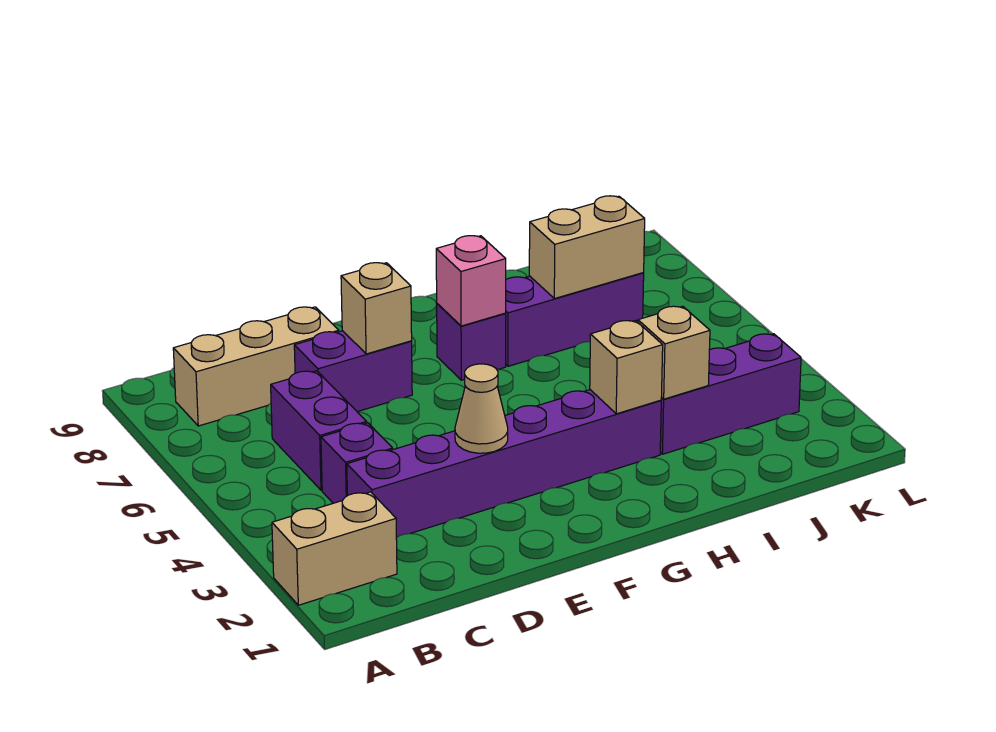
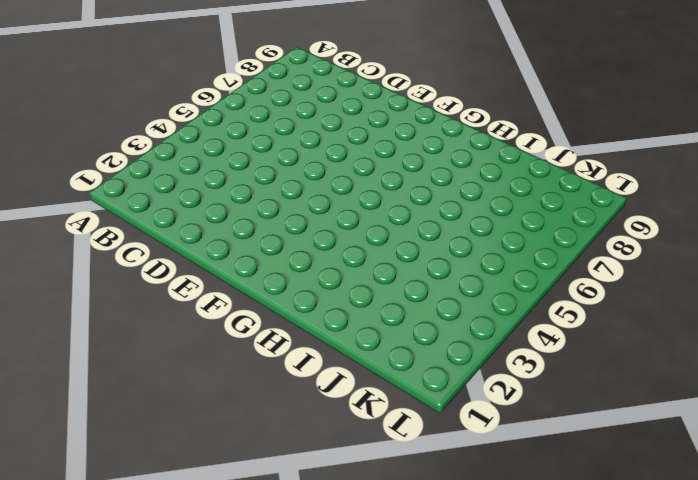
none -> tan brick A2:B2 level 1
none -> tan brick B8:D8 level 1
none -> purple brick C3:H3 level 1

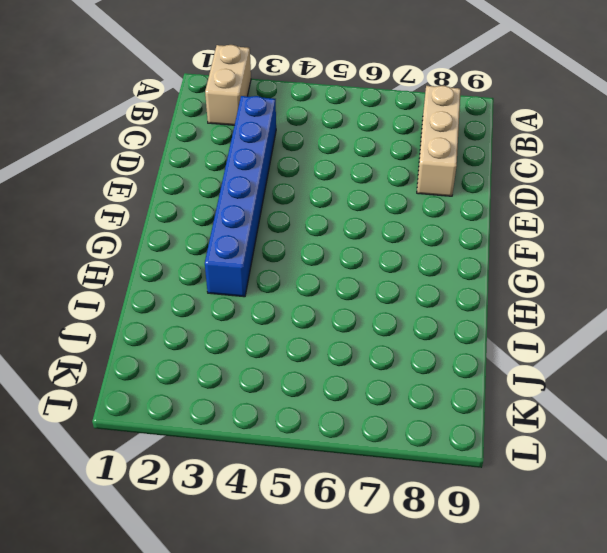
blue brick C3:H3 level 1 -> purple brick C3:H3 level 1
none -> purple brick C4 level 1
none -> purple brick C5:C6 level 1
none -> purple brick D7:E7 level 1

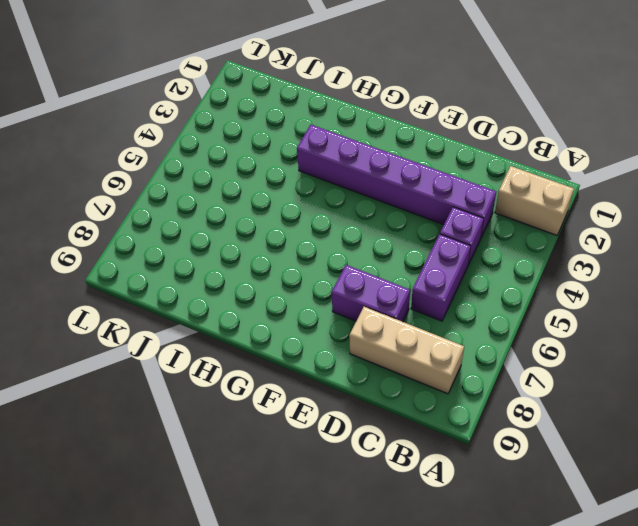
none -> purple brick G7 level 1
none -> purple brick H7:J7 level 1
none -> purple brick I3:K3 level 1

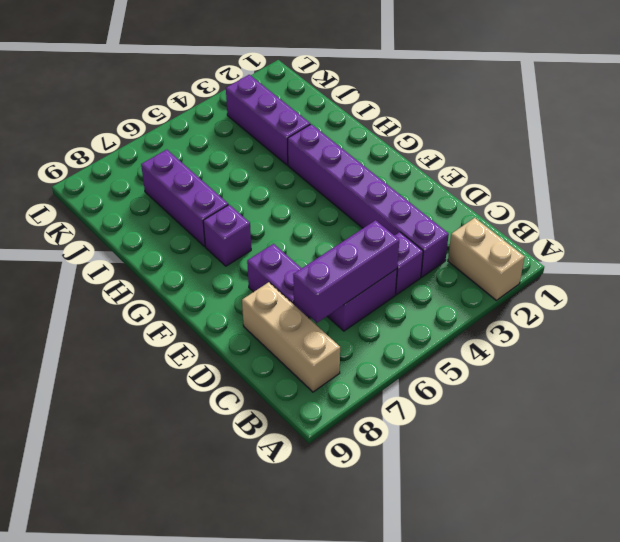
purple brick C5:C7 level 2 -> none
none -> tan cone E3 level 2
none -> tan brick E7 level 2
none -> pink brick G7 level 2

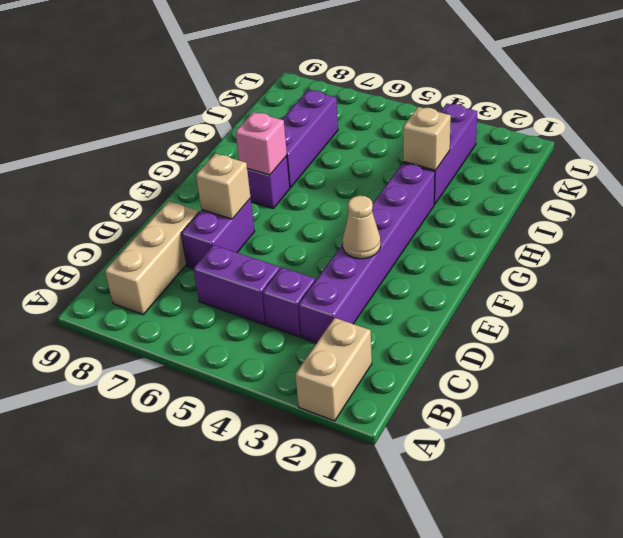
none -> tan brick H3 level 2
none -> tan brick I7:J7 level 2

